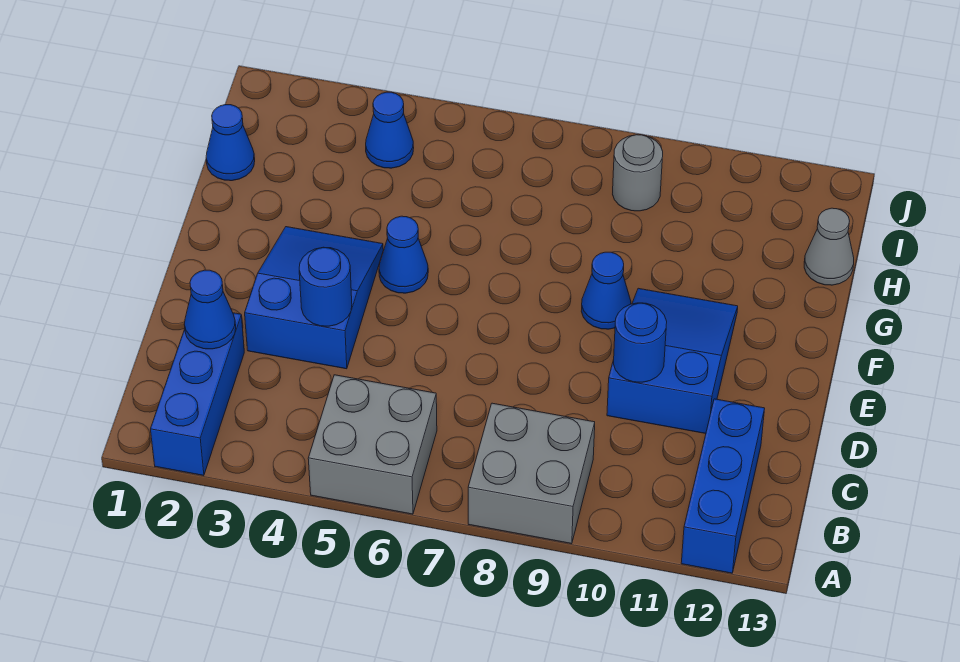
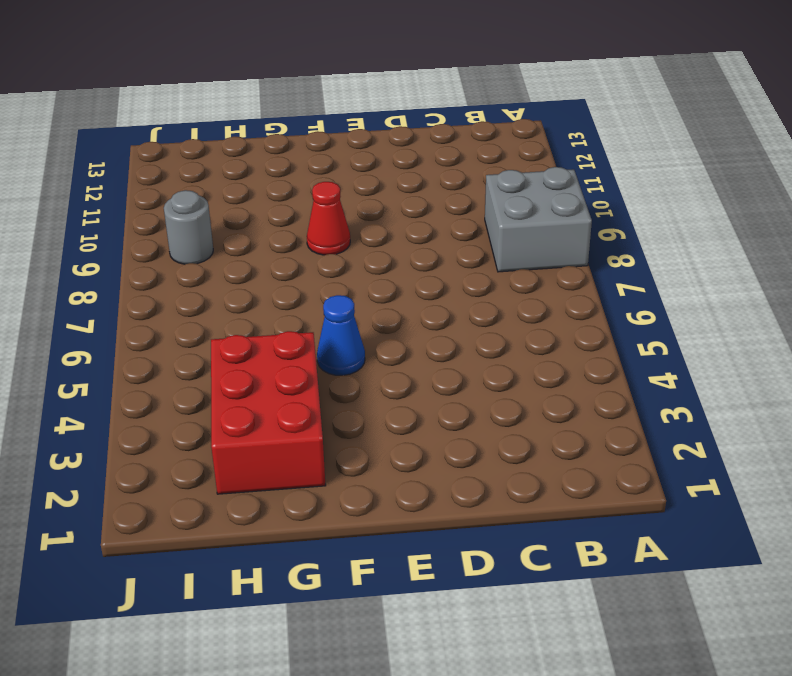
red cone F9 level 1 -> blue cone F9 level 1
red brick G2:H4 level 1 -> none
none -> blue brick A2:C2 level 1
none -> grey brick A5:B6 level 1
none -> blue brick A12:C12 level 1

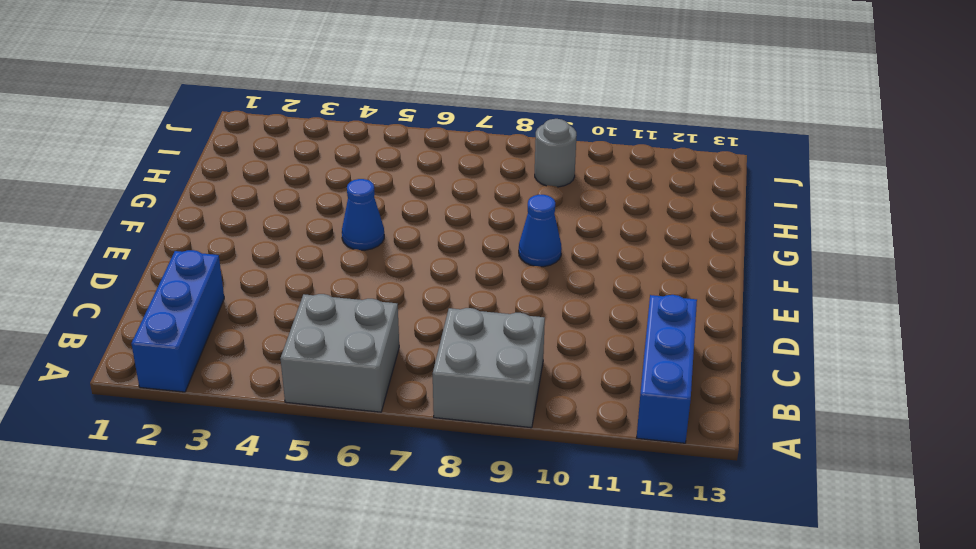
none -> blue slope D3:F4 level 1 top D
none -> blue slope D10:F11 level 1 top D
none -> blue cone H1 level 1

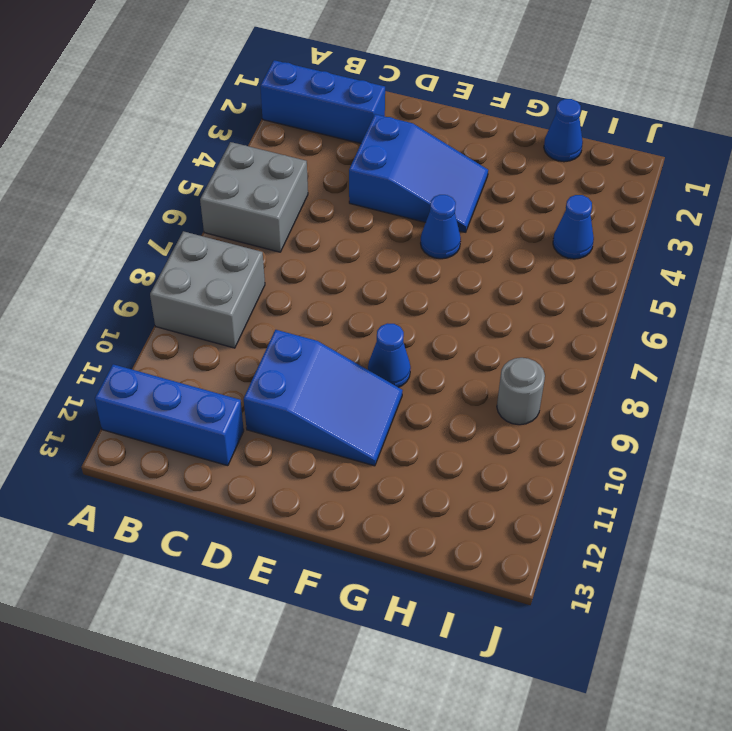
none -> grey cone H13 level 1
none -> blue cone C2 level 2
none -> blue round brick D4 level 2

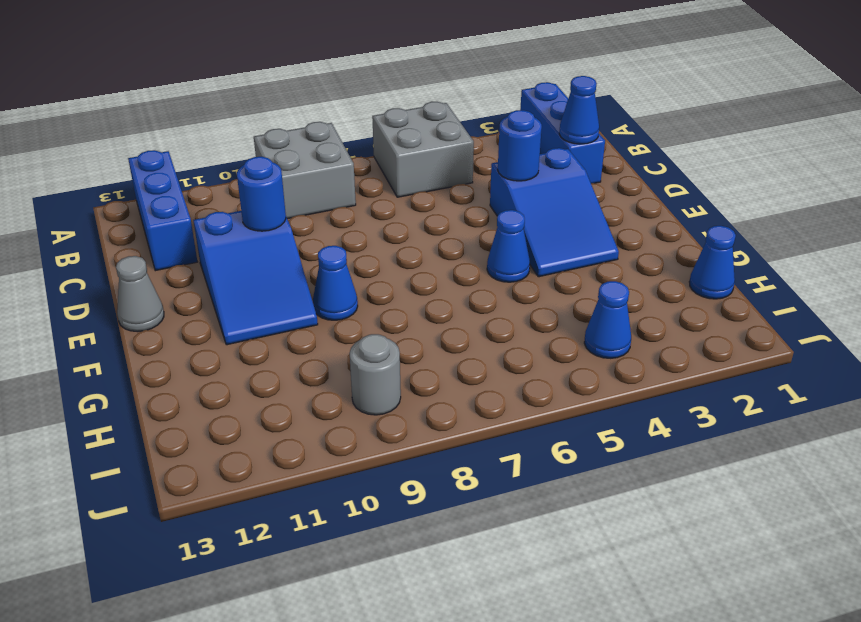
grey cone E13 level 1 -> grey cone H13 level 1

